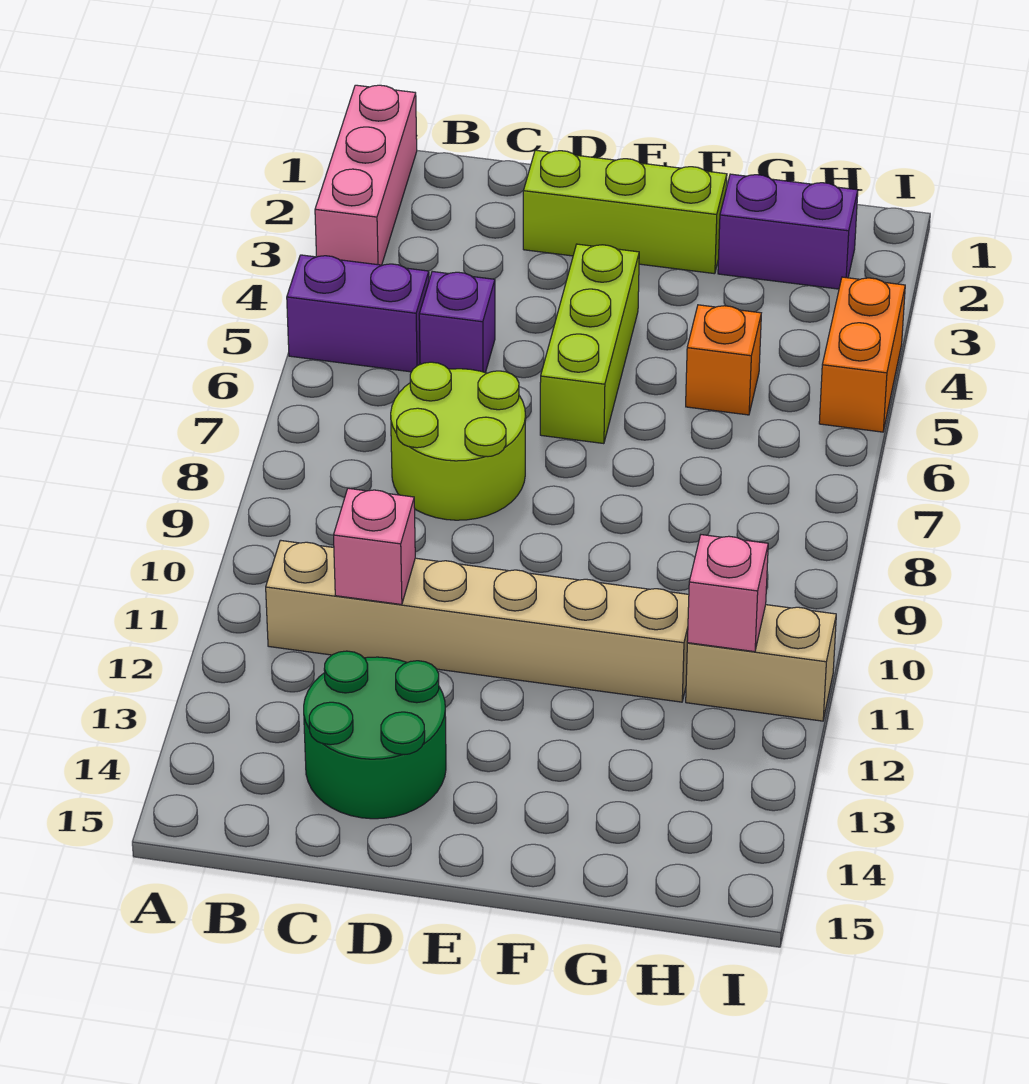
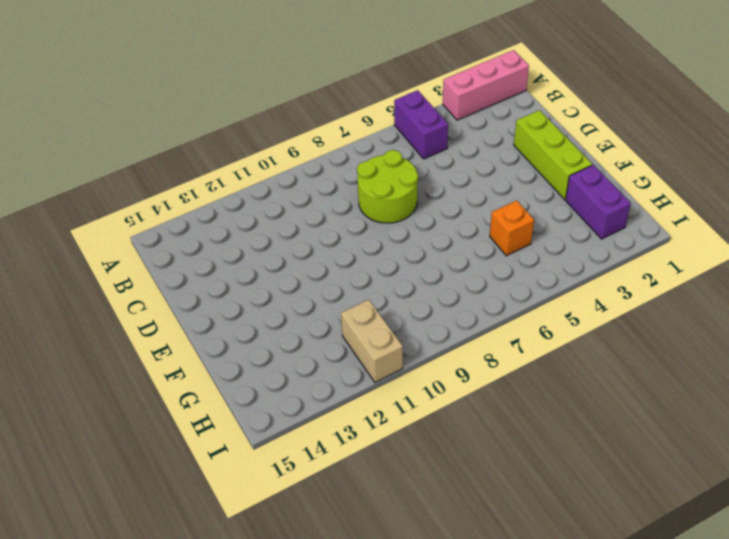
none -> tan brick B11:G11 level 1
none -> purple brick C5 level 1
none -> green round brick C13:D14 level 1

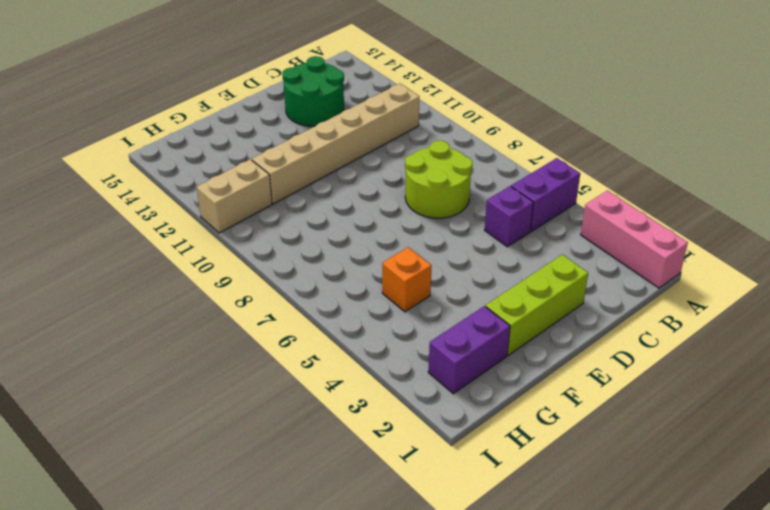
none -> lime brick E4:E6 level 1
none -> orange brick I4:I5 level 1
none -> pink brick C11 level 2

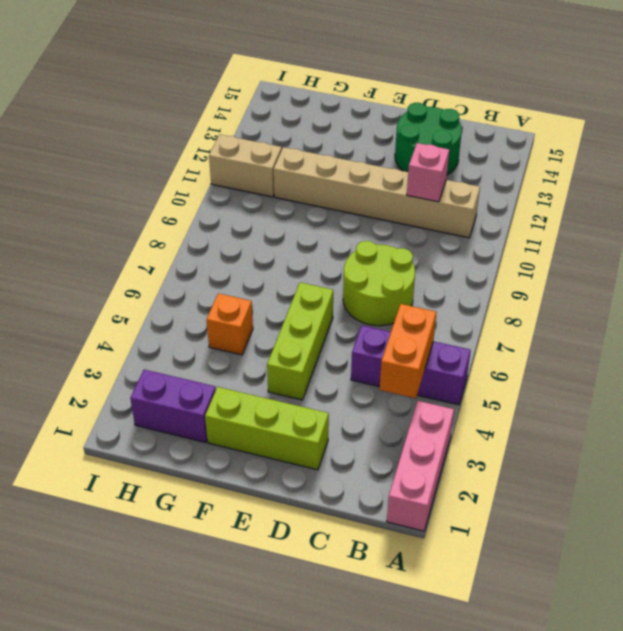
orange brick B4:B5 level 2 -> orange brick I4:I5 level 1
none -> pink brick H11 level 2

